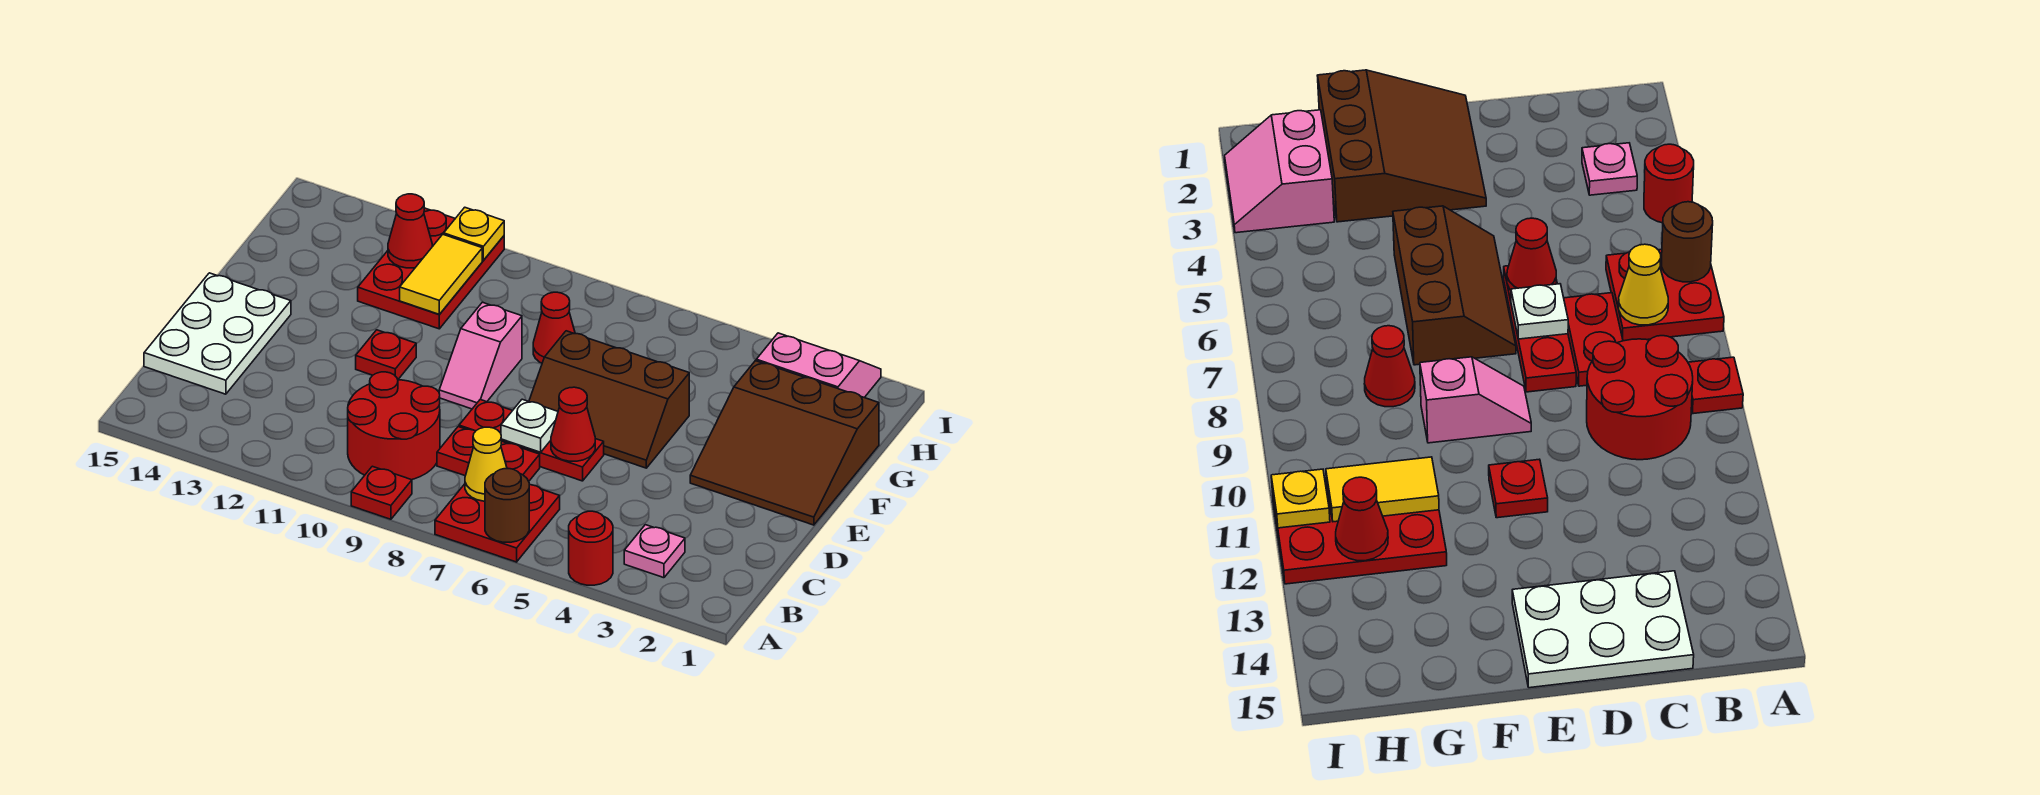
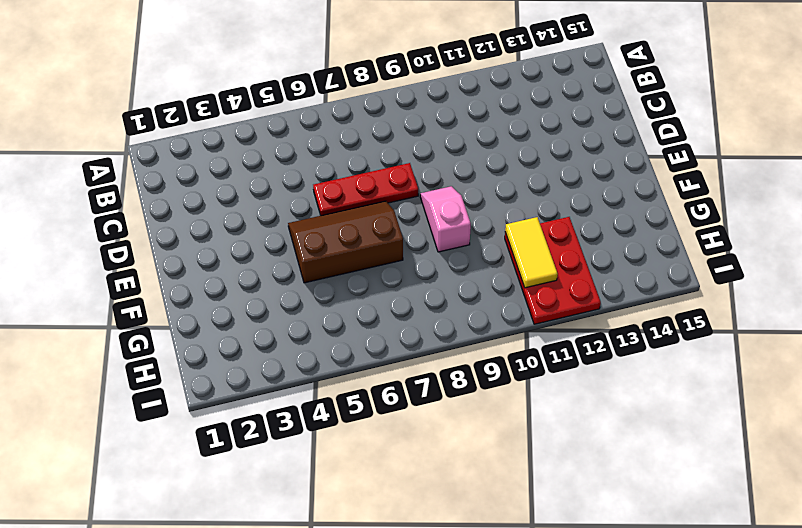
none -> red round brick A4 level 1
none -> red plate A6:B7 level 1
none -> red plate A9 level 1

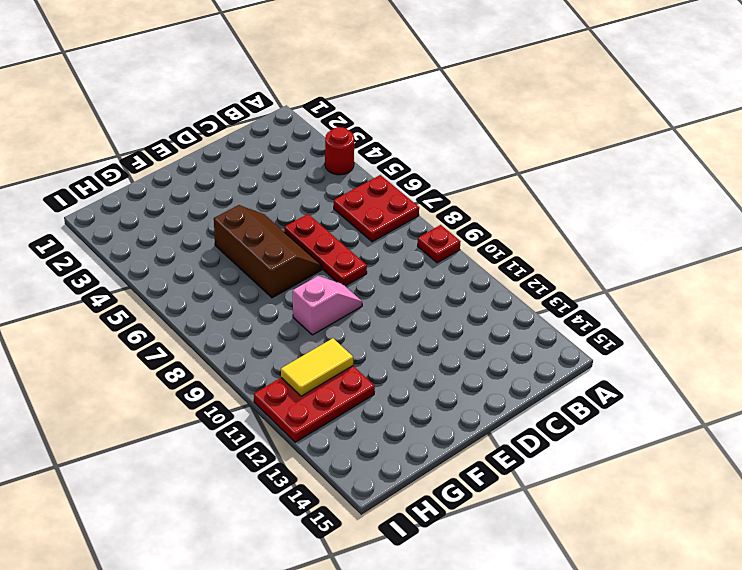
none -> pink plate B3 level 1
none -> red round brick B9:C10 level 1
none -> red plate C7:C8 level 1

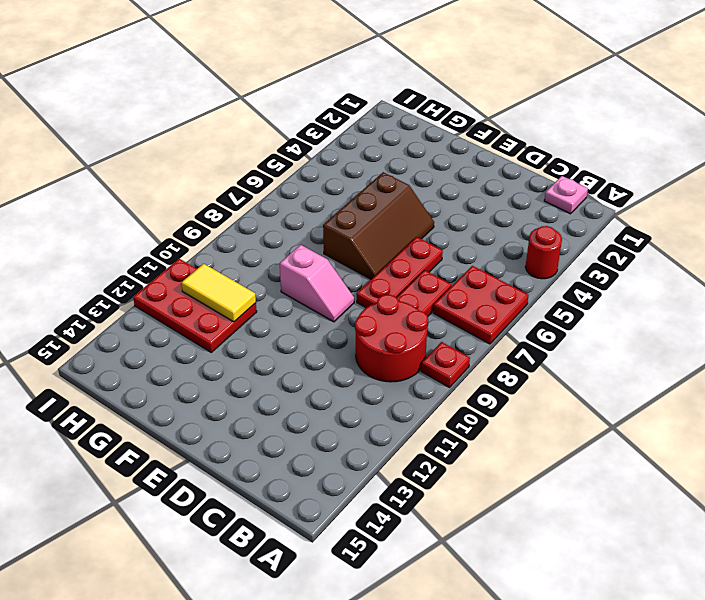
pink plate B1 level 1 -> pink plate B3 level 1
none -> white plate C14:E15 level 1
none -> brown slope E1:G3 level 1 top G
none -> red plate E11 level 1

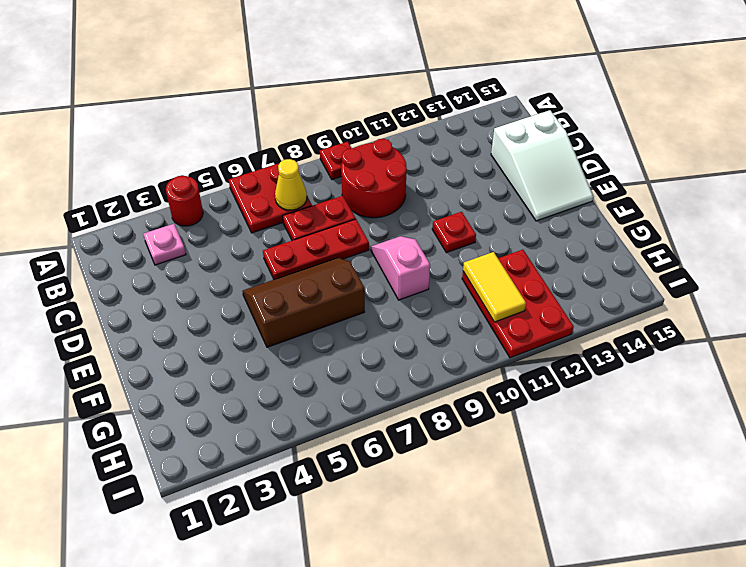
white slope C14:E15 level 1 top C -> white plate C14:E15 level 1
none -> brown slope E1:G3 level 1 top G
none -> red cone G8 level 1
none -> pink slope H2:I3 level 1 top H

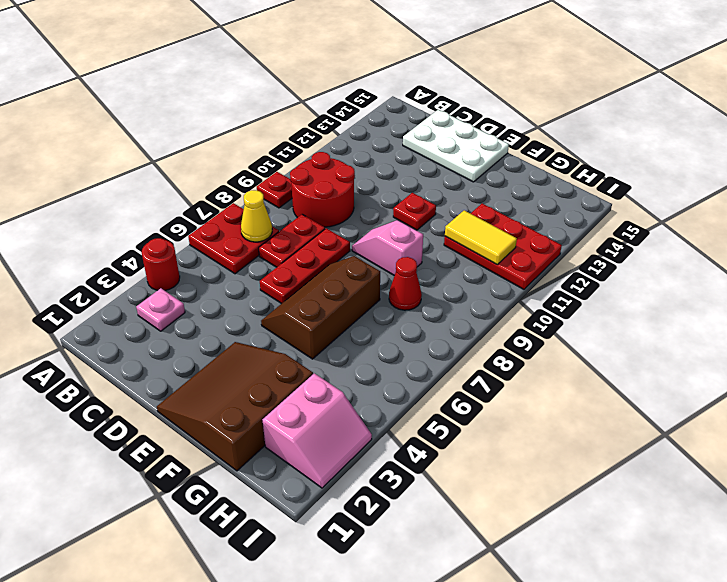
none -> brown round brick A6 level 2
none -> red cone D6 level 2
none -> white plate D7 level 2

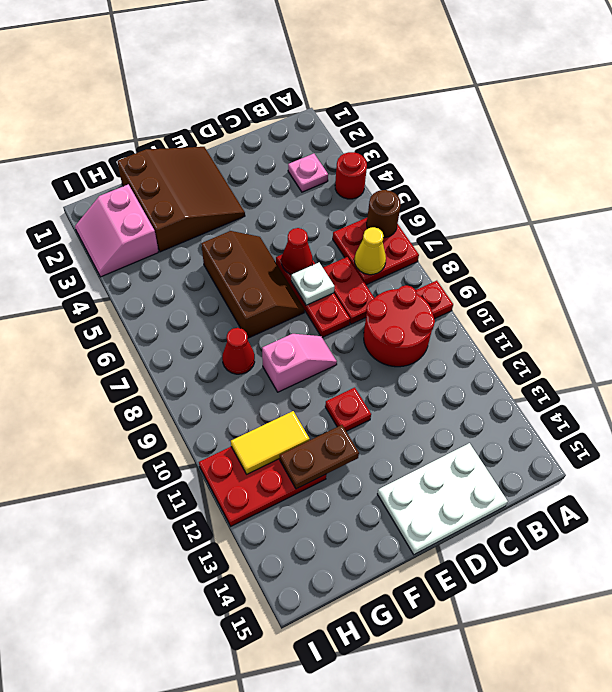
brown plate F12:G12 level 2 -> none
none -> red cone H12 level 2
none -> yellow plate I11 level 2

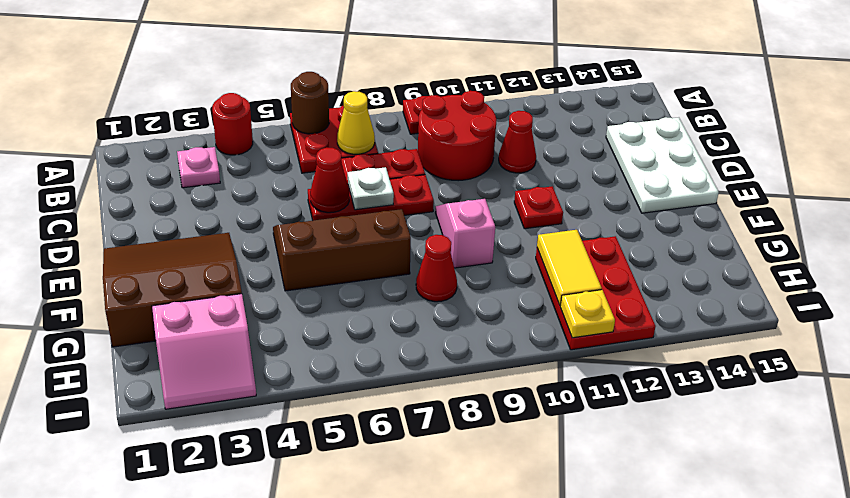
red cone C11 level 1 -> red cone H12 level 2

